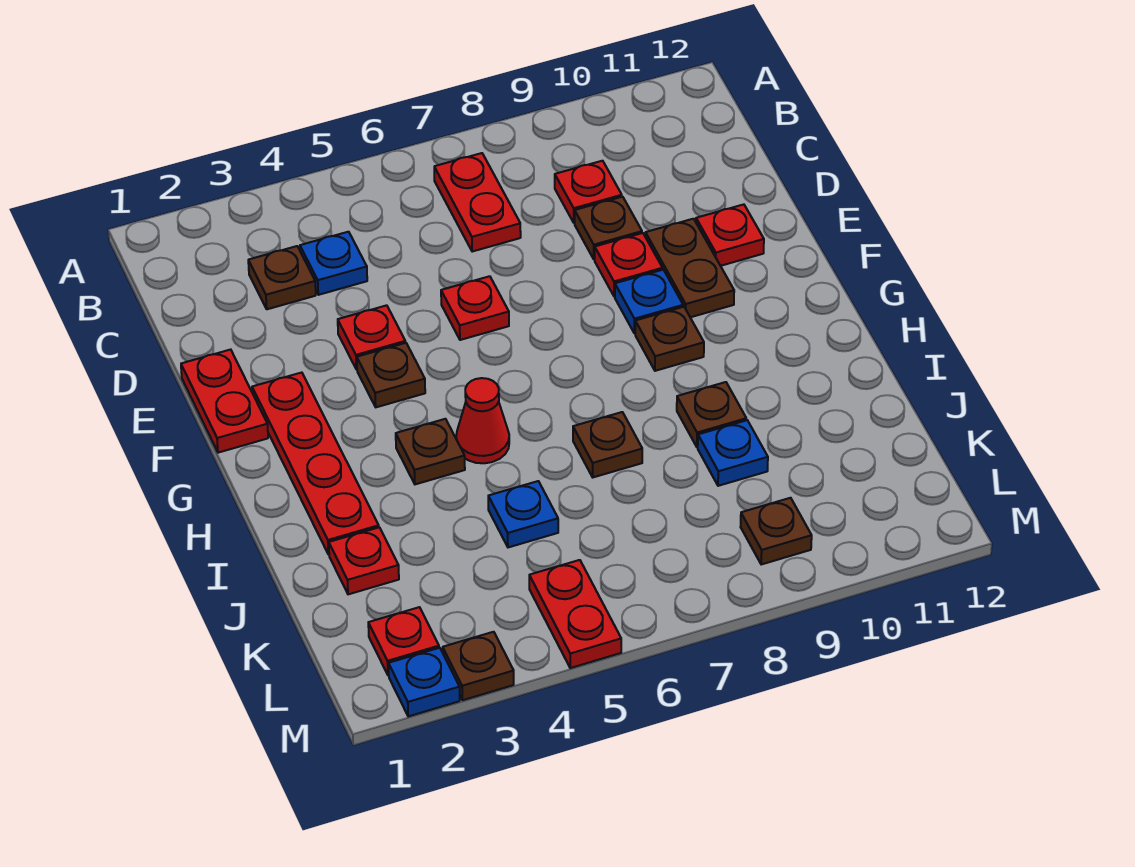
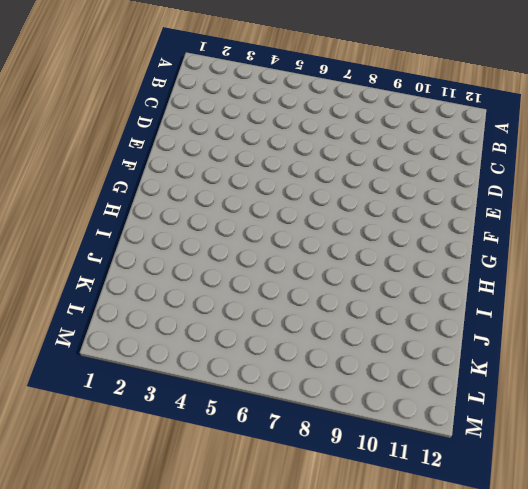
none -> red plate B7:C7 level 1
none -> brown plate C3 level 1
none -> blue plate C4 level 1

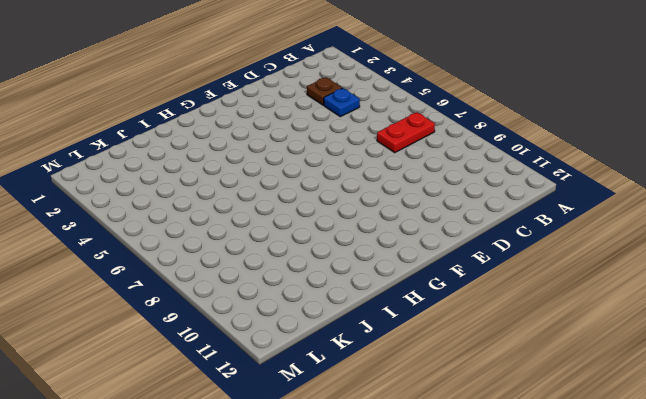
none -> red plate C9 level 1
none -> brown plate D9 level 1
none -> red plate E1:F1 level 1

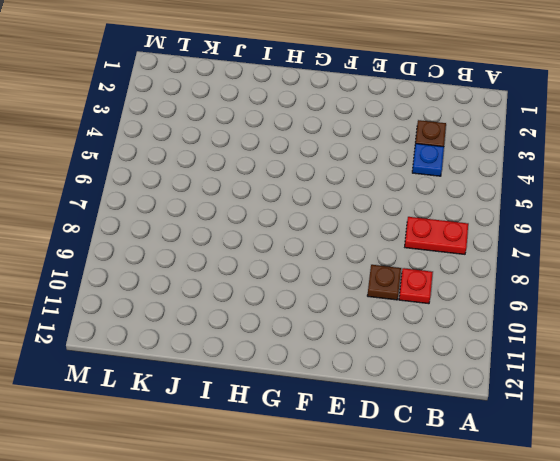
none -> red plate E1:F1 level 1
none -> red plate E4 level 1
none -> red plate E6 level 1

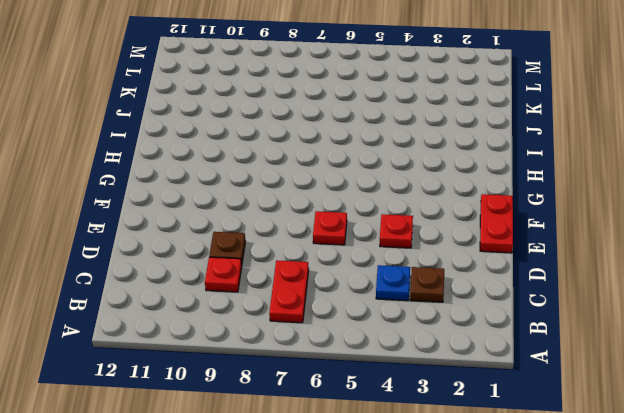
none -> red plate E9 level 1
none -> brown plate E10:F10 level 1
none -> red plate E11 level 1

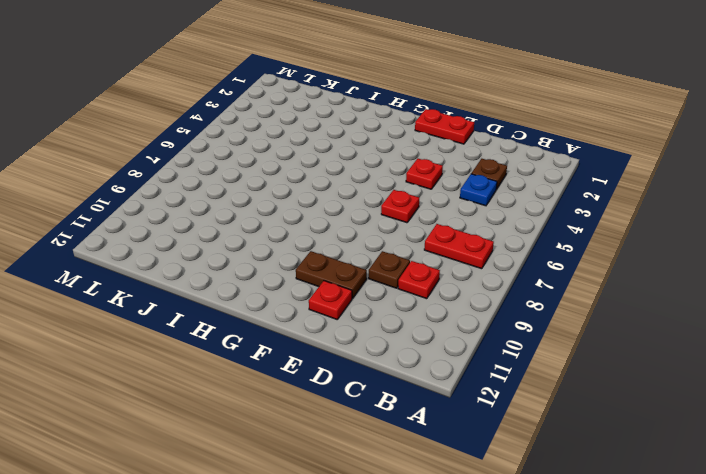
none -> red plate E9 level 1
none -> red plate F2:I2 level 1
none -> brown plate F4 level 1

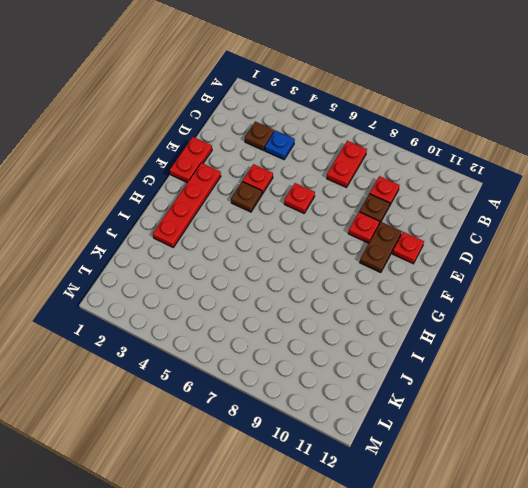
none -> blue plate F9 level 1
none -> brown plate G9 level 1
none -> brown plate H4 level 1

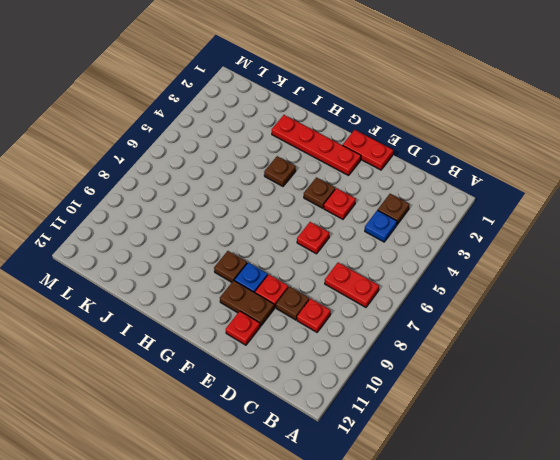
none -> red cone H5 level 1
none -> brown plate I7 level 1
none -> brown plate I9 level 1

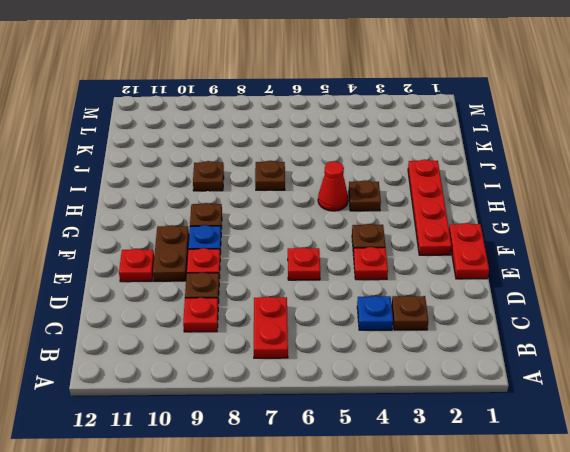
none -> red plate J2 level 1
none -> blue plate J5 level 1
none -> blue plate J9 level 1

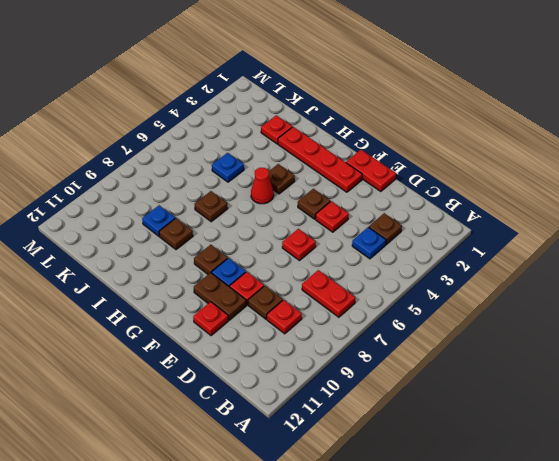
none -> red plate L2 level 1
none -> red plate L5:M5 level 1
none -> brown plate L9 level 1

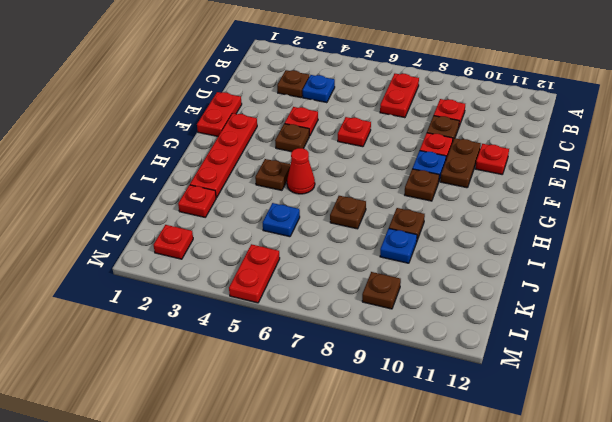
none -> blue plate M2 level 1
none -> brown plate M3 level 1

